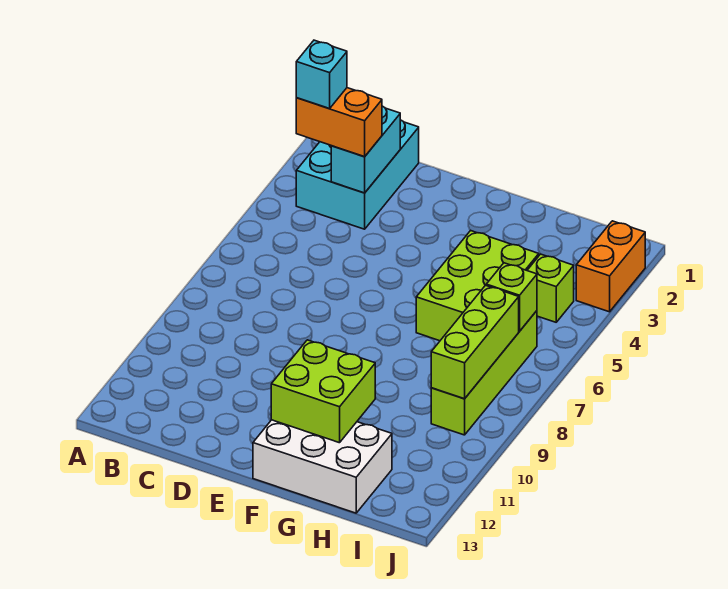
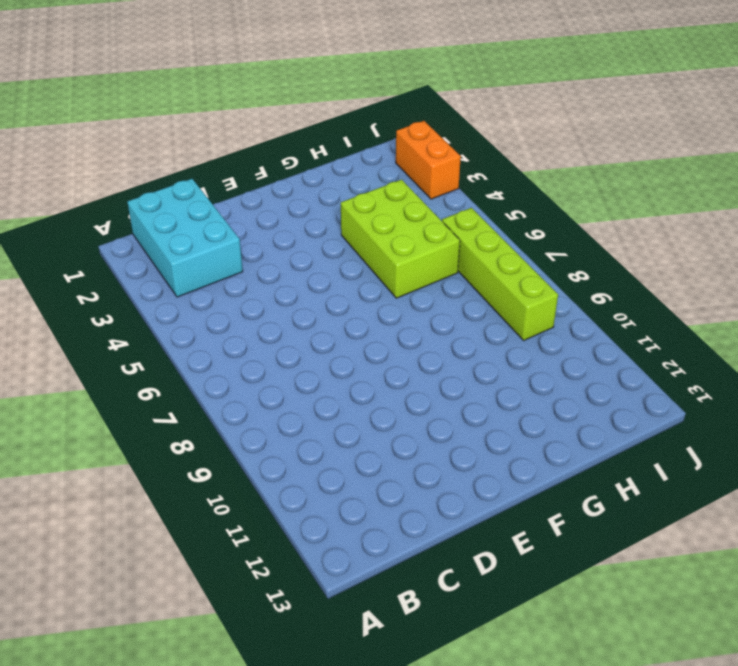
none -> white brick F12:H13 level 1
none -> lime brick I4 level 1
none -> cyan brick C2:C3 level 2

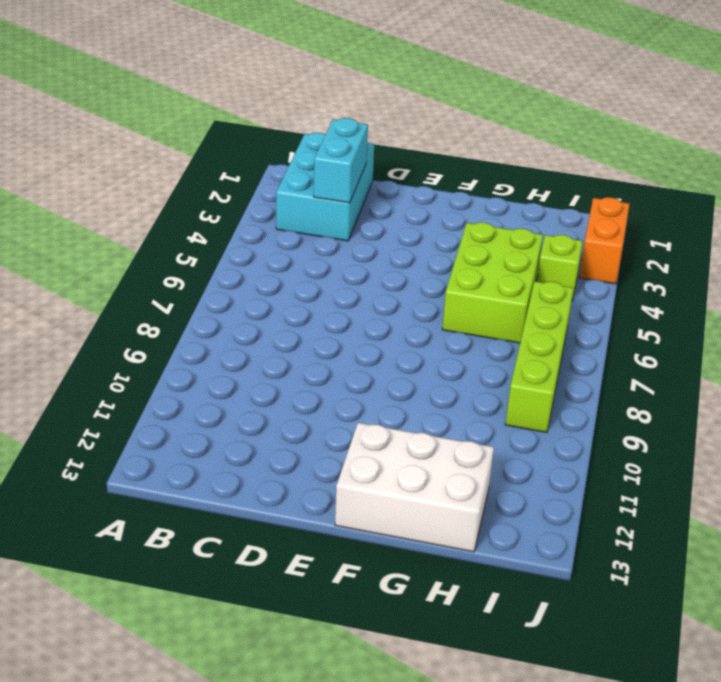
none -> lime brick F11:G12 level 2
none -> lime brick I6 level 2
none -> lime brick I7:I9 level 2

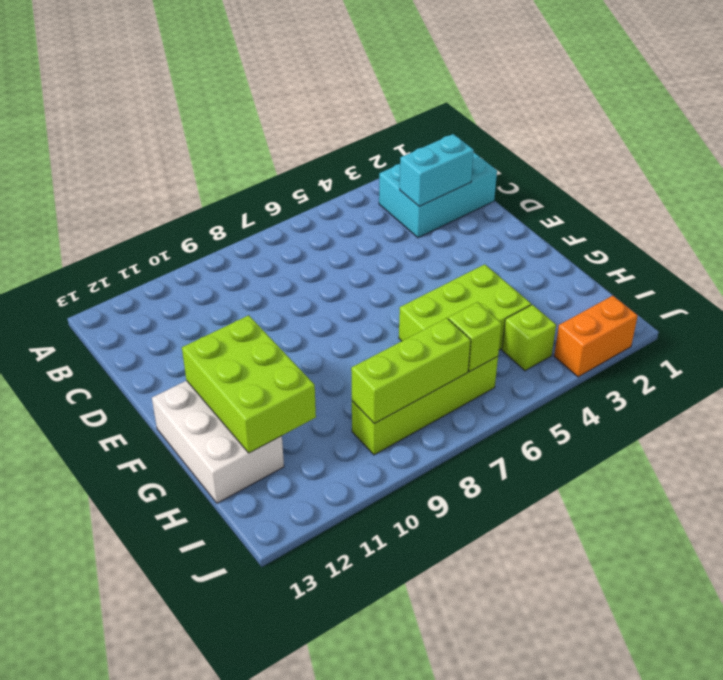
lime brick F11:H12 level 2 -> lime brick F11:G12 level 2
none -> orange brick B3:C3 level 3
none -> cyan brick B3 level 4

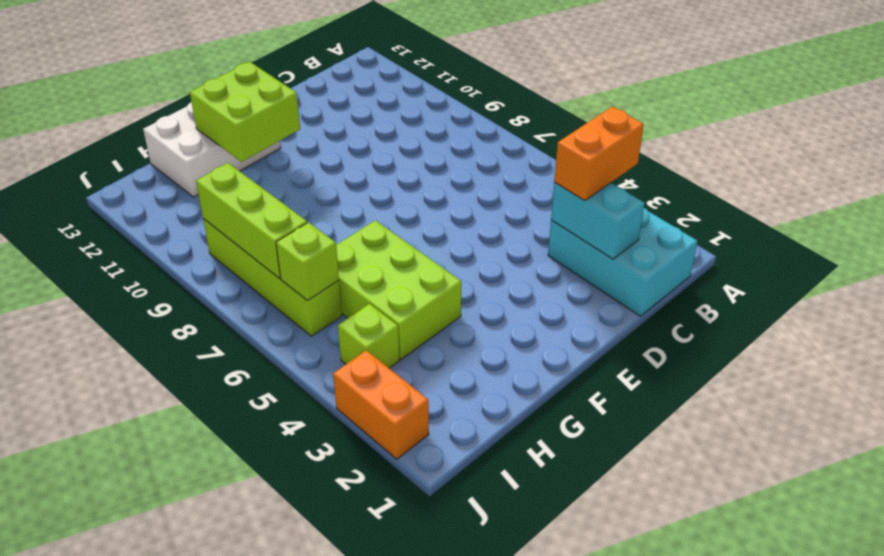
none -> cyan brick B3 level 4

